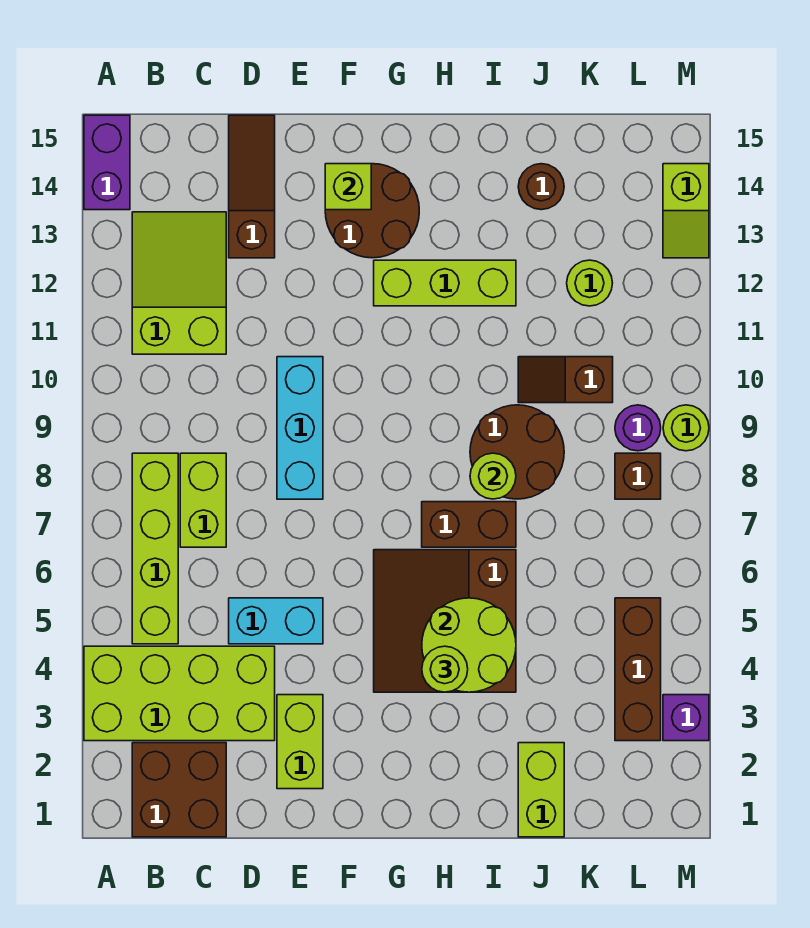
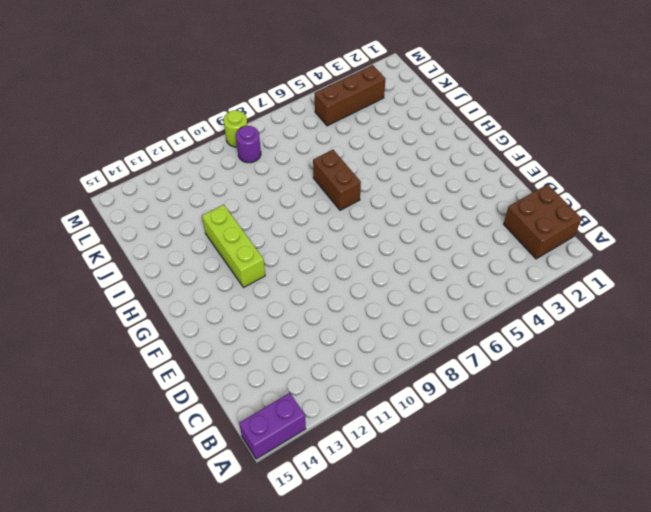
none -> lime brick A3:D4 level 1
none -> lime brick B5:B8 level 1
none -> lime slope B11:C13 level 1 top 11

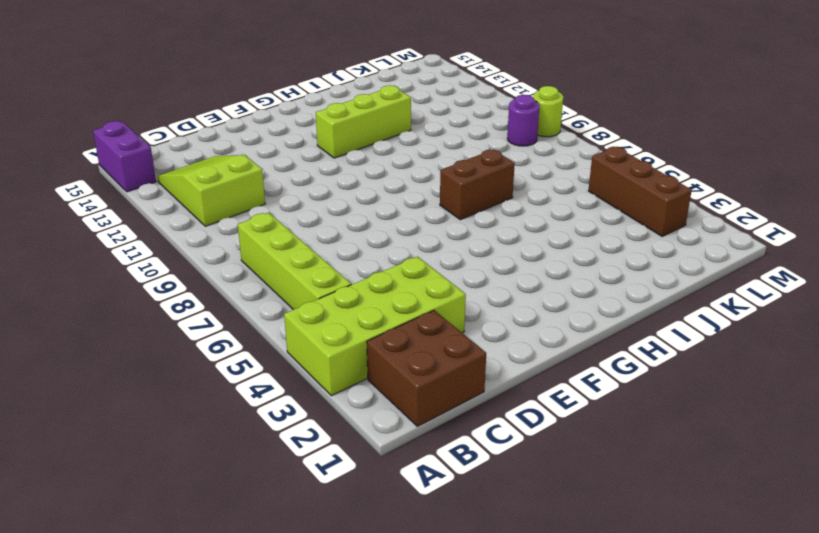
none -> lime brick C7:C8 level 1
none -> cyan brick D5:E5 level 1
none -> brown slope D13:D15 level 1 top 13

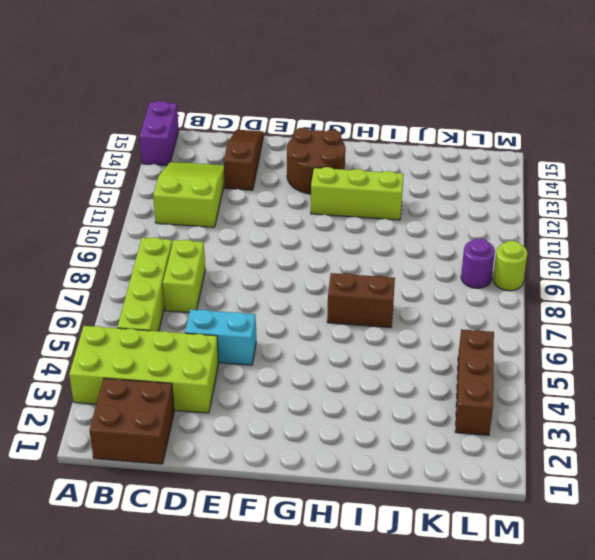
none -> lime brick E2:E3 level 1
none -> cyan brick E8:E10 level 1
none -> brown slope G4:I6 level 1 top I

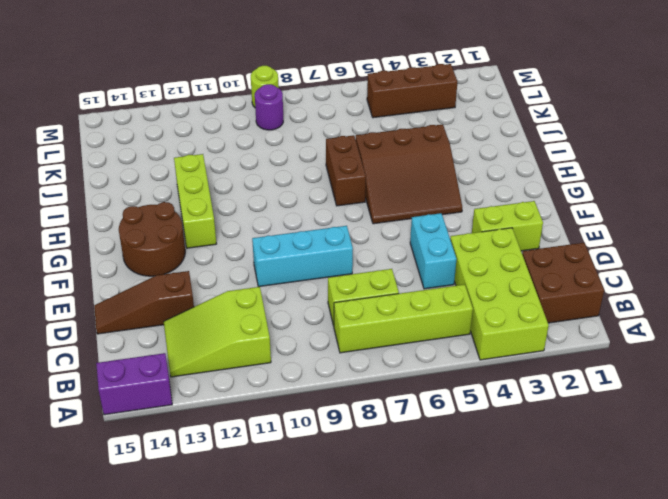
none -> brown round brick I8:J9 level 1
none -> lime brick J1:J2 level 1
none -> brown slope J10:K10 level 1 top K

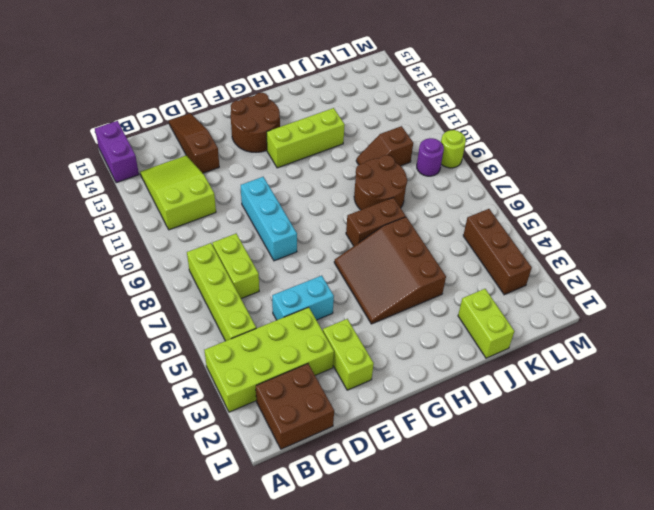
none -> brown round brick J14 level 1
none -> lime round brick K12 level 1
none -> brown brick L8 level 1

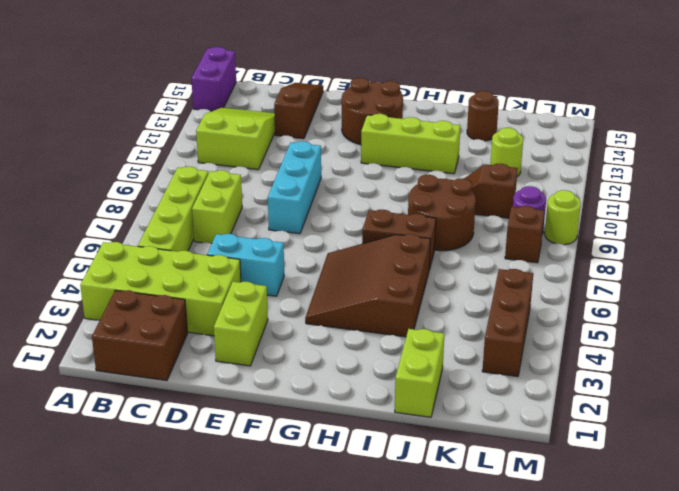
none -> purple brick M3 level 1
none -> lime slope M13:M14 level 1 top 14
none -> lime brick F14 level 2

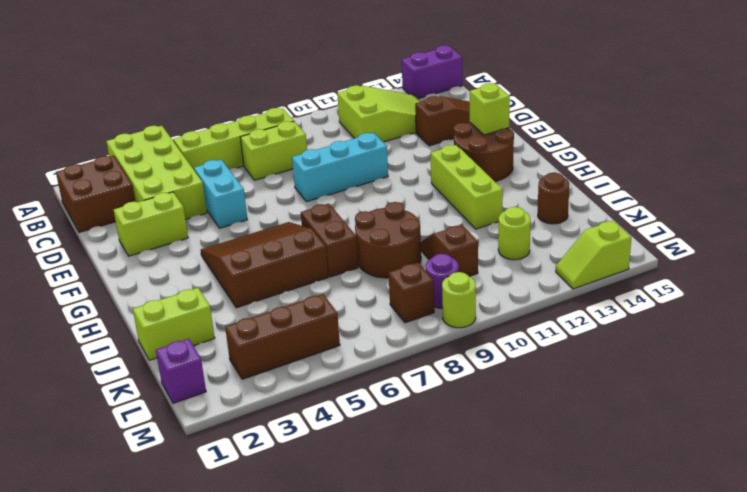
purple brick L1 level 1 -> purple brick M3 level 1
none -> lime round brick H4:I5 level 2
none -> lime round brick I8 level 2
none -> lime round brick H4 level 3

